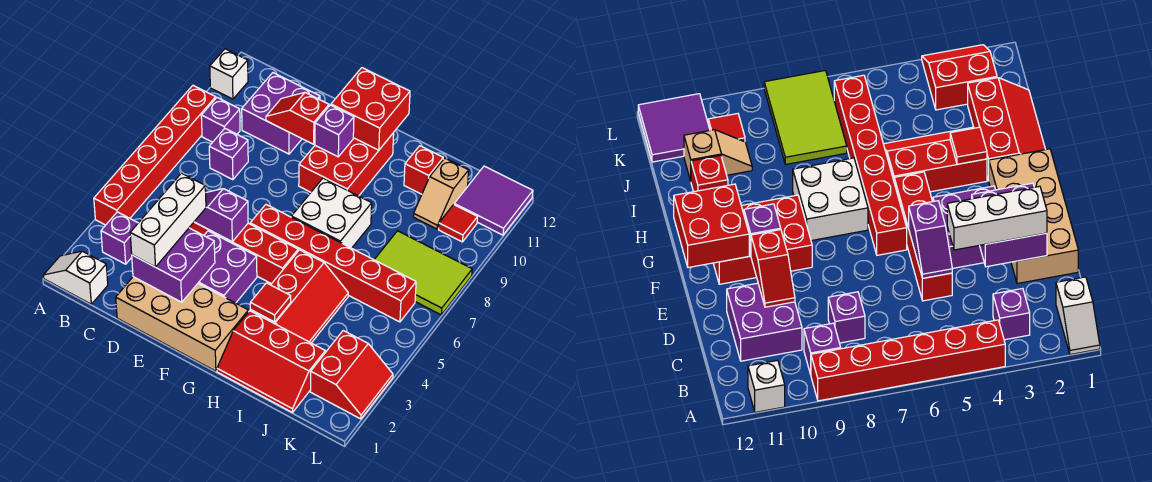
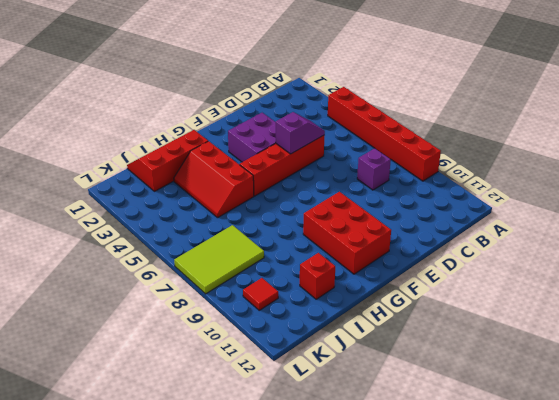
none -> white slope A1:B1 level 1 top B
none -> white brick A11 level 1
none -> purple brick B3 level 1

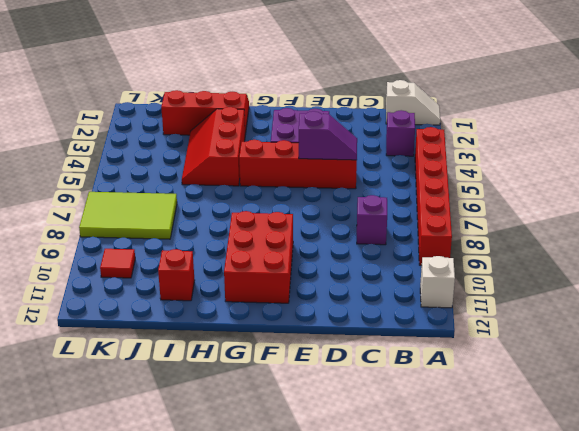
none -> purple brick B9 level 1
none -> purple brick C10:D11 level 1
none -> tan brick D1:G2 level 1

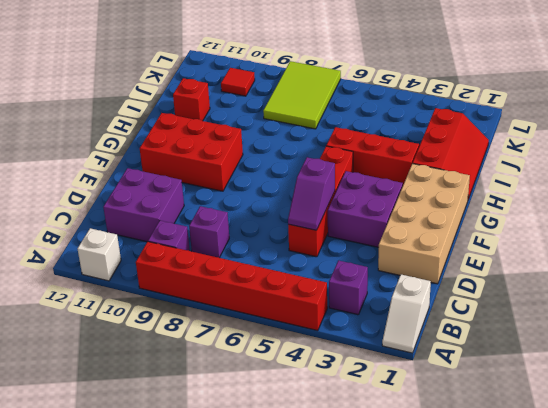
none -> red brick F6:K6 level 1
none -> white brick G7:H8 level 1
none -> tan slope J10:J11 level 1 top 11

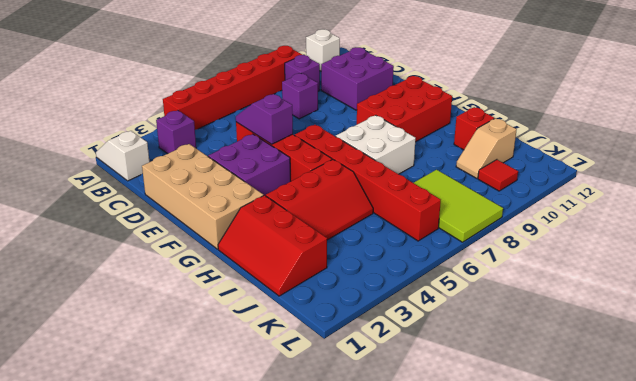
none -> red slope K2:L3 level 1 top K
none -> purple tile K11:L12 level 1
none -> purple brick D2:E3 level 2

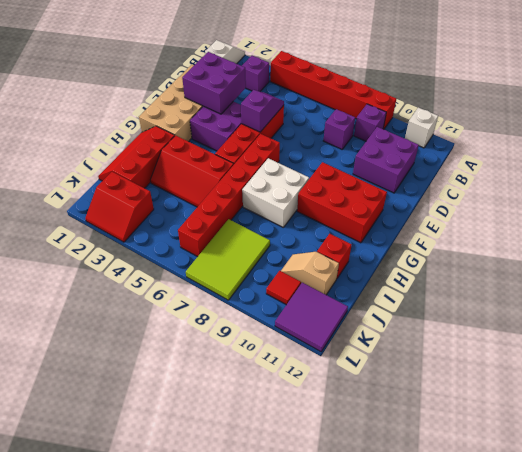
none -> red slope D10:E10 level 2 top E
none -> purple brick F10 level 2
none -> red brick F11:G12 level 2

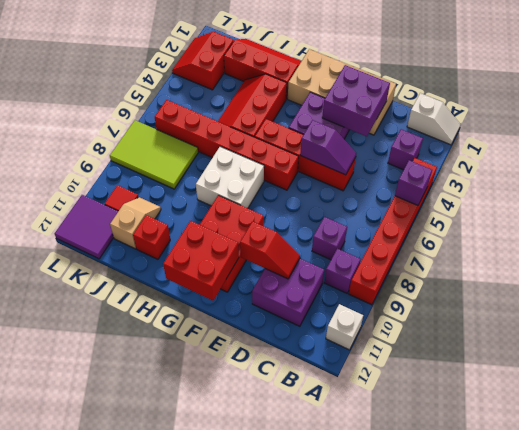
purple brick A5 level 2 -> purple brick F10 level 2
none -> red tile H3 level 2
none -> white brick D2:D4 level 3

